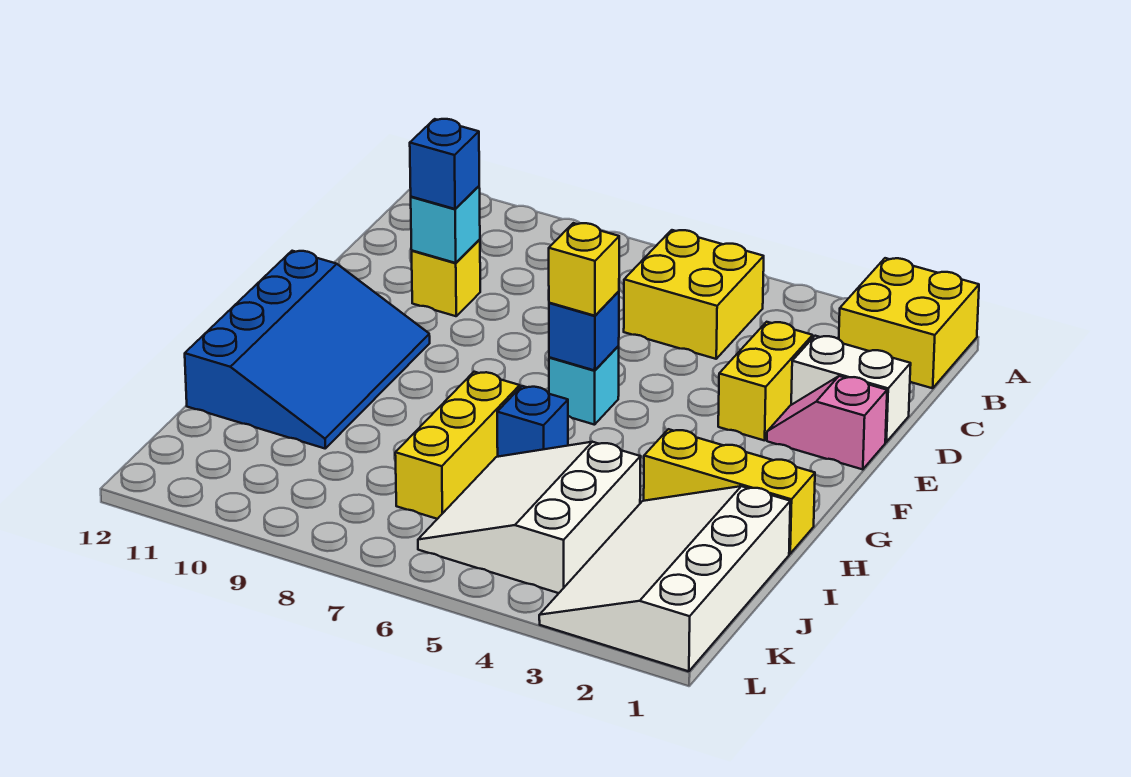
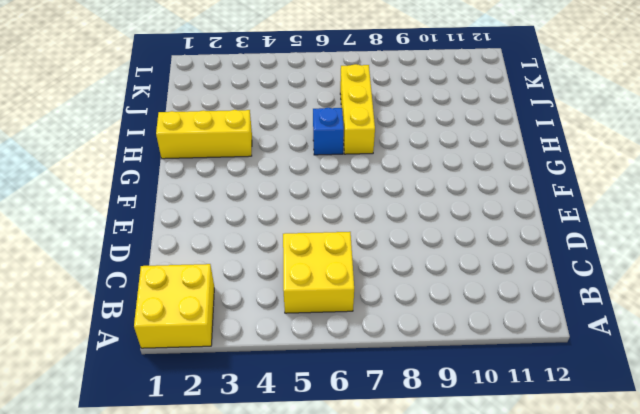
none -> white brick D1:D2 level 1
none -> yellow brick D3:E3 level 1
none -> yellow brick D10 level 1

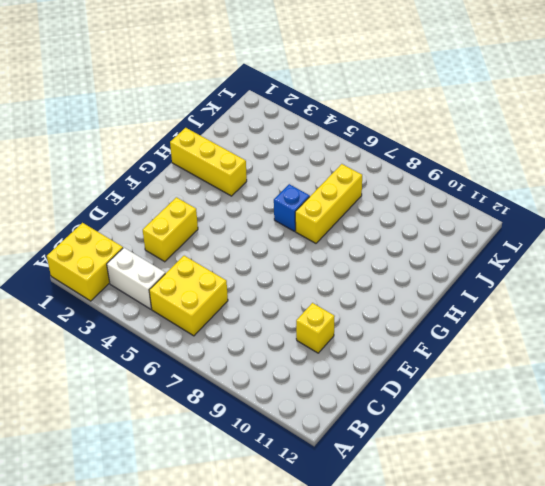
white brick B3:B4 level 1 -> white brick D1:D2 level 1
none -> pink slope E1:E2 level 1 top 1
none -> cyan brick F6 level 1
none -> blue slope F10:I12 level 1 top 12

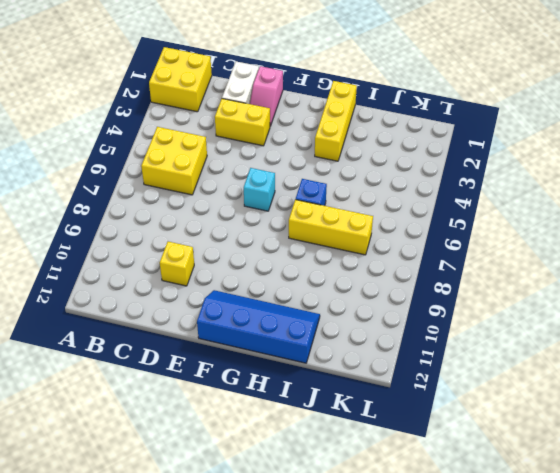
blue slope F11:I12 level 1 top 12 -> blue slope F10:I12 level 1 top 12
none -> white slope I1:L3 level 1 top 1
none -> white slope I4:K6 level 1 top 4
none -> cyan brick D10 level 2

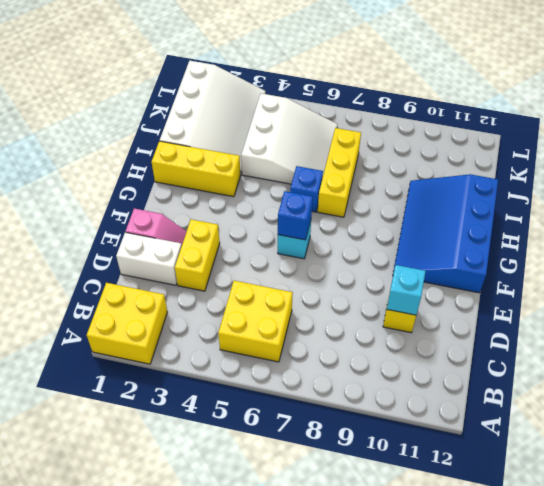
none -> blue brick D10 level 3
none -> yellow brick F6 level 3

